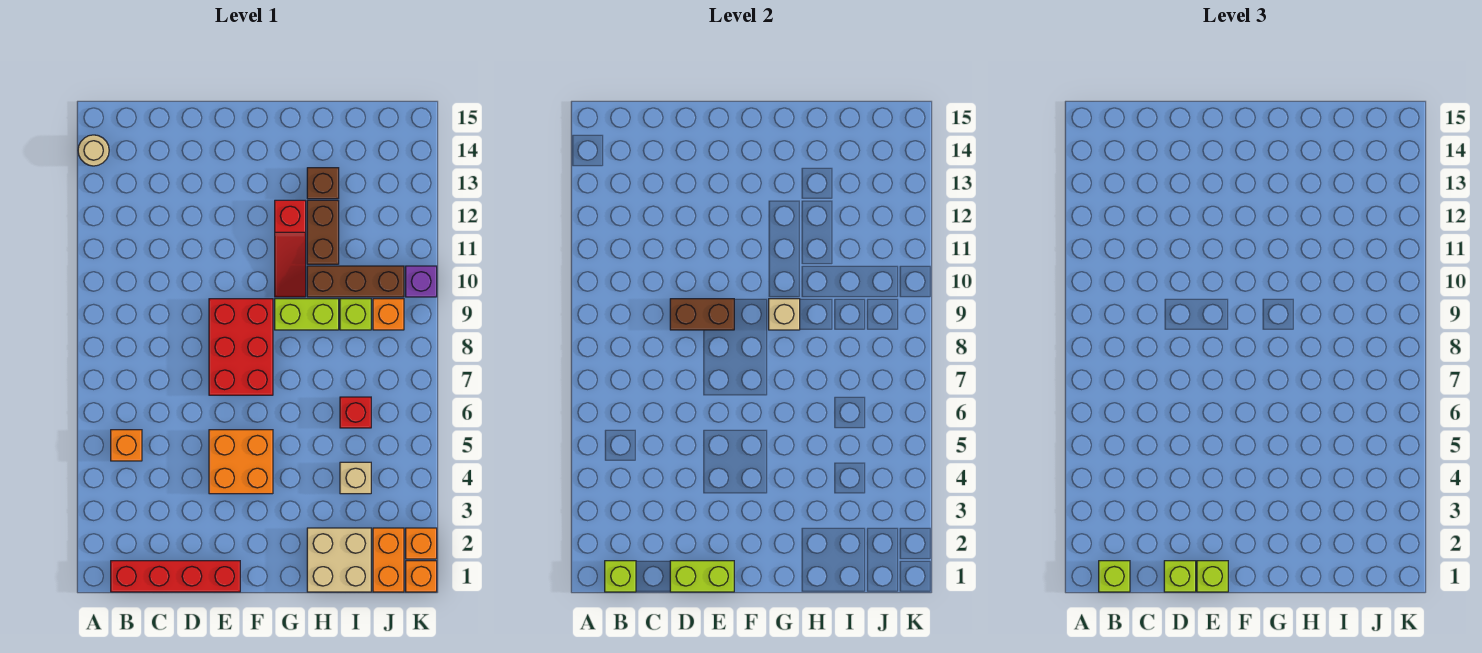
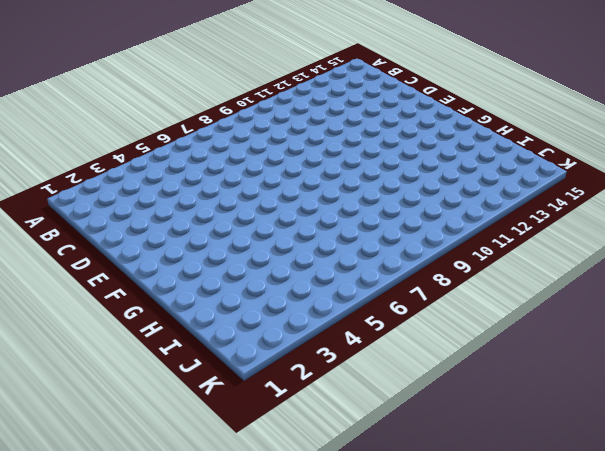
none -> tan round brick A14 level 1
none -> red brick B1:E1 level 1
none -> orange brick B5 level 1

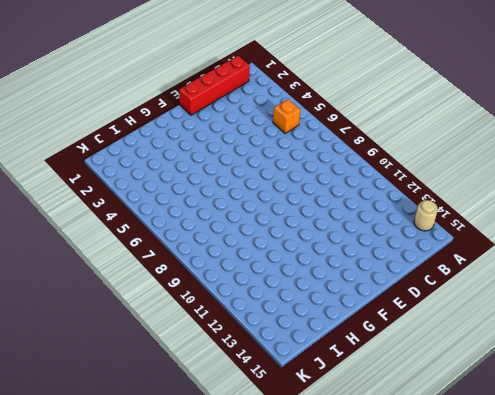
none -> orange brick E4:F5 level 1
none -> red brick E7:F9 level 1
none -> lime brick G9:H9 level 1

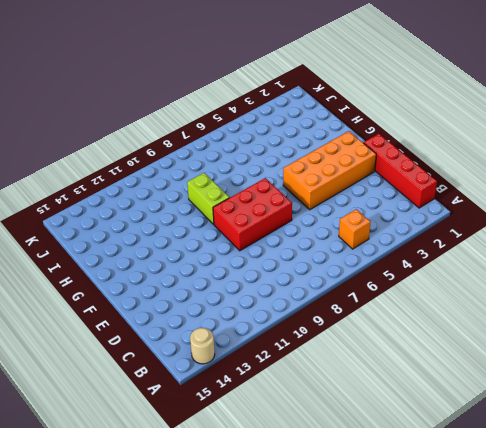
orange brick E2:F5 level 1 -> orange brick E4:F5 level 1
none -> red slope G10:G12 level 1 top 12
none -> tan brick H1:I2 level 1
none -> brown brick H10:J10 level 1

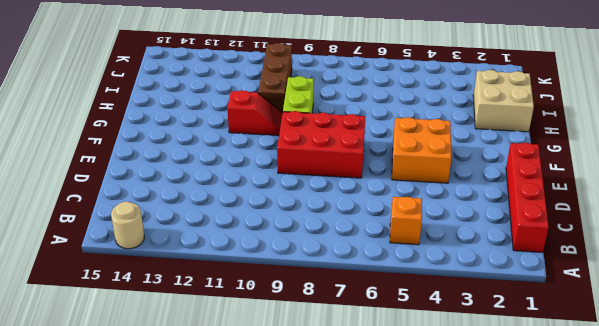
red slope G10:G11 level 1 top 11 -> red slope G10:G12 level 1 top 12
none -> brown brick H11:H12 level 1
none -> brown brick H13 level 1
none -> tan brick I4 level 1

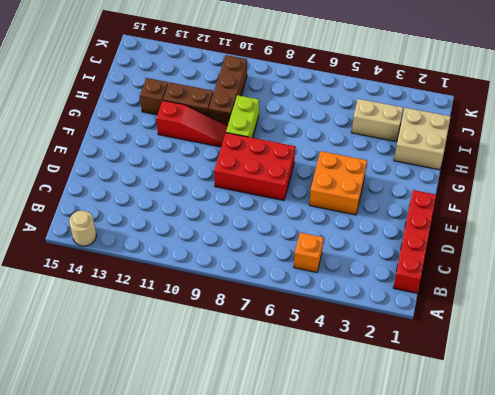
tan brick I3:I4 level 1 -> tan brick I4 level 1
none -> red brick I6 level 1
none -> lime brick I9 level 1
none -> orange brick J1:J2 level 1

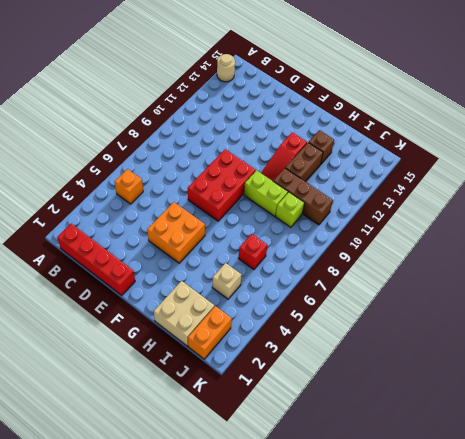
none -> orange brick J9 level 1
none -> orange brick K1 level 1
none -> orange brick K2 level 1

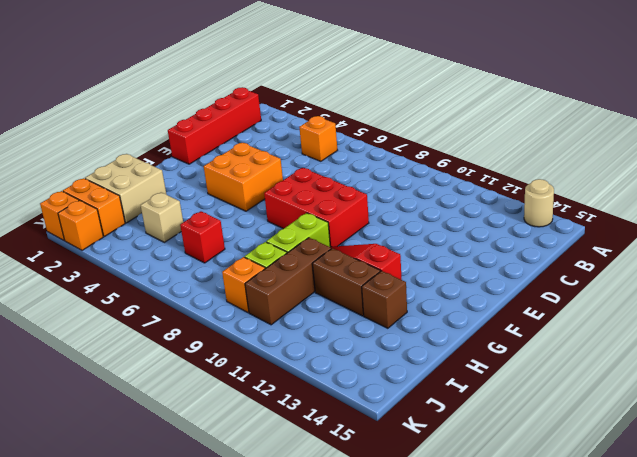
none -> purple brick K10 level 1
none -> lime brick B1 level 2
none -> lime brick D1:E1 level 2

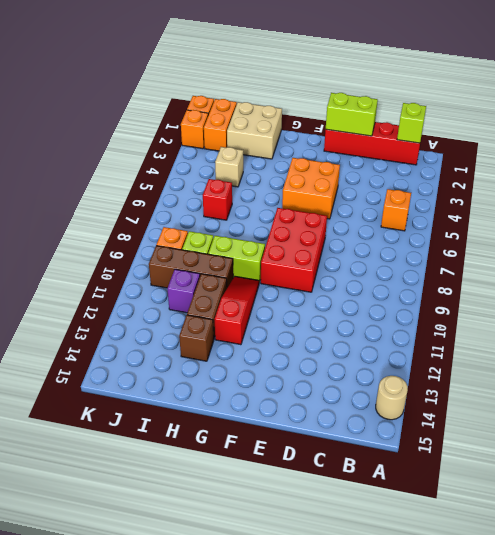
purple brick I11 level 1 -> purple brick K10 level 1
none -> brown brick D9:E9 level 2
none -> tan brick G9 level 2
none -> lime brick B1 level 3

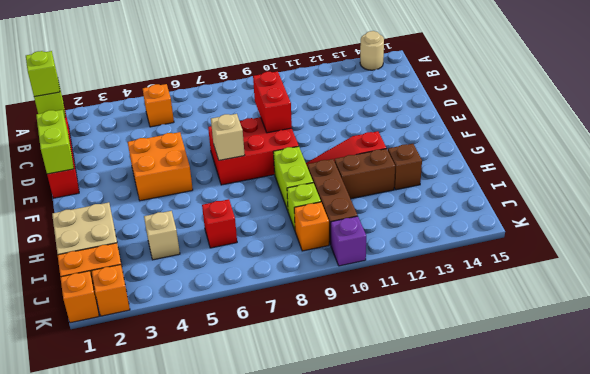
red brick D9:E9 level 2 -> brown brick D9:E9 level 2
tan brick F7 level 2 -> tan brick G9 level 2
none -> lime brick D1 level 3
none -> lime brick E1 level 3

